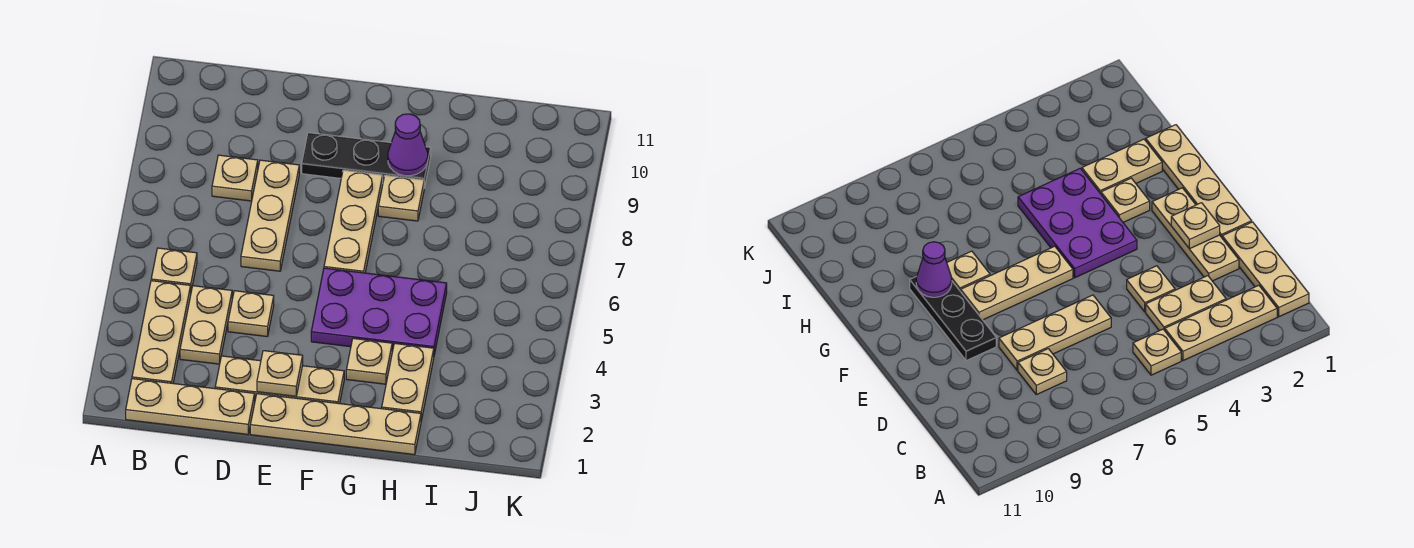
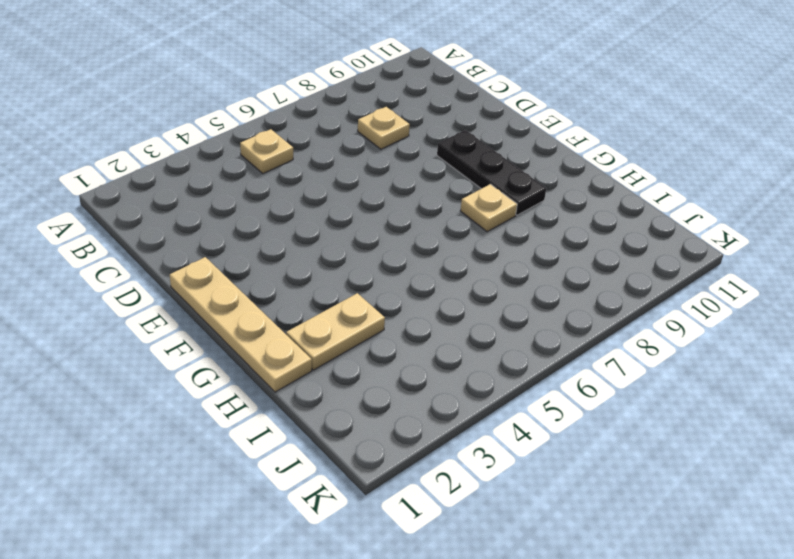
none -> tan plate B1:D1 level 1
none -> tan plate B2:B4 level 1
none -> tan plate C3:C4 level 1

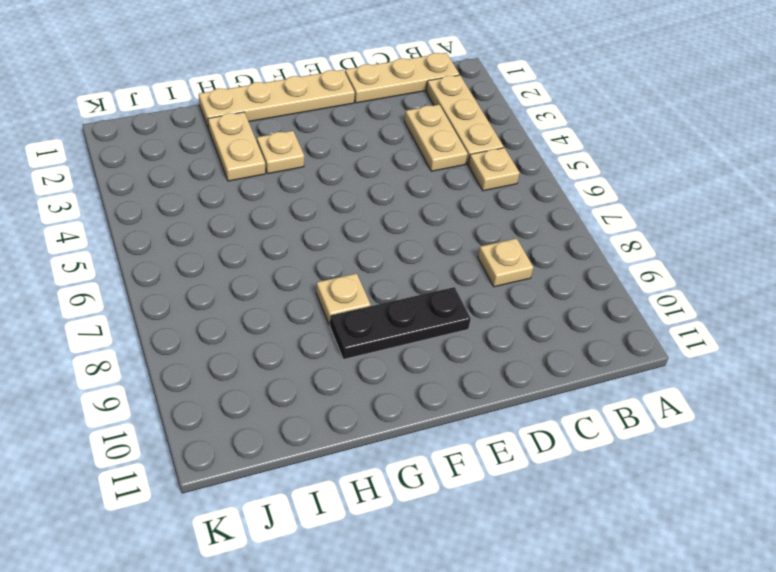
none -> tan plate D2:F2 level 1
none -> tan plate D4 level 1
none -> tan plate D6:D8 level 1

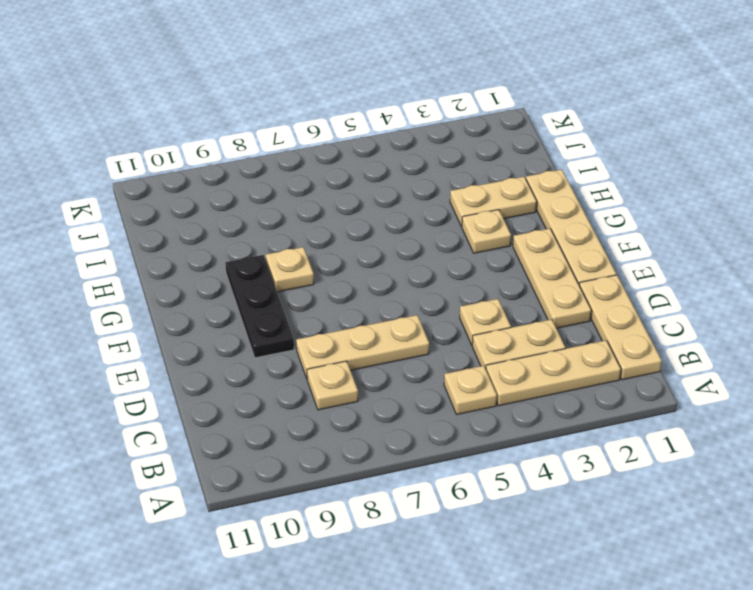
none -> purple plate F4:H5 level 1
none -> tan plate F6:F8 level 1
none -> tan plate E2 level 2

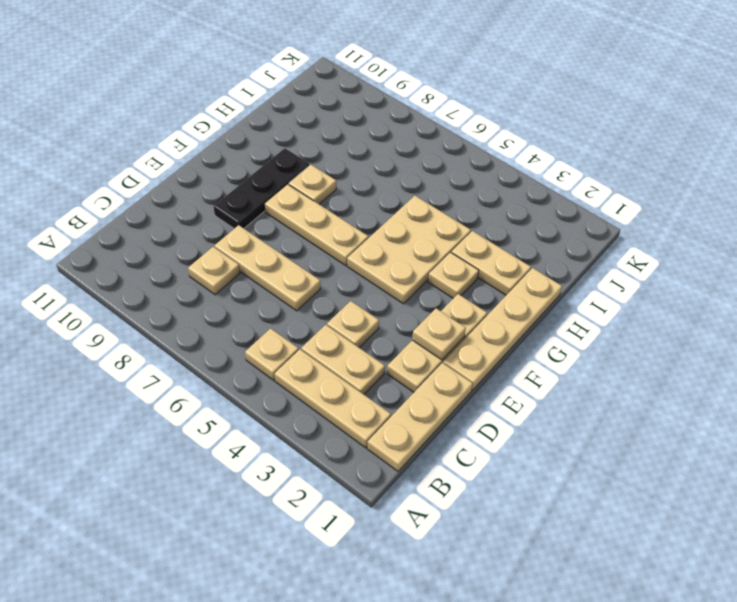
tan plate F4:H5 level 1 -> purple plate F4:H5 level 1
none -> purple cone G9 level 2

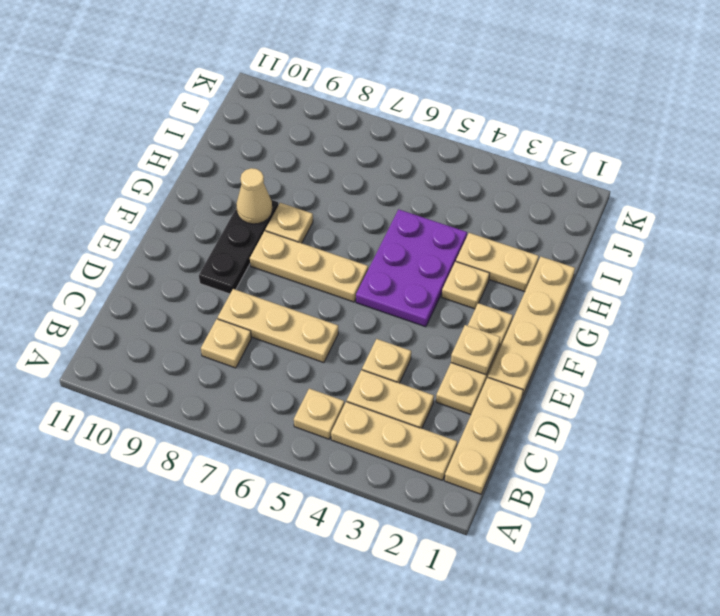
tan cone G9 level 2 -> purple cone G9 level 2

